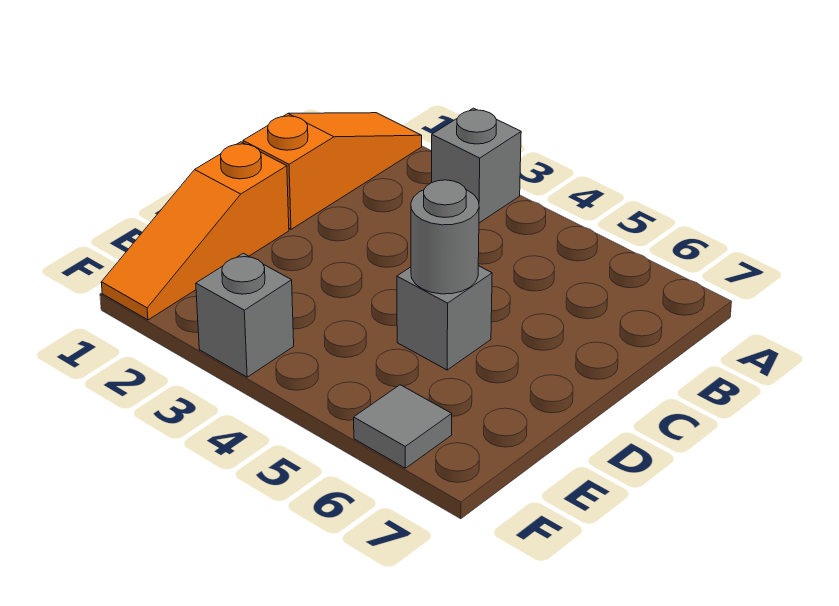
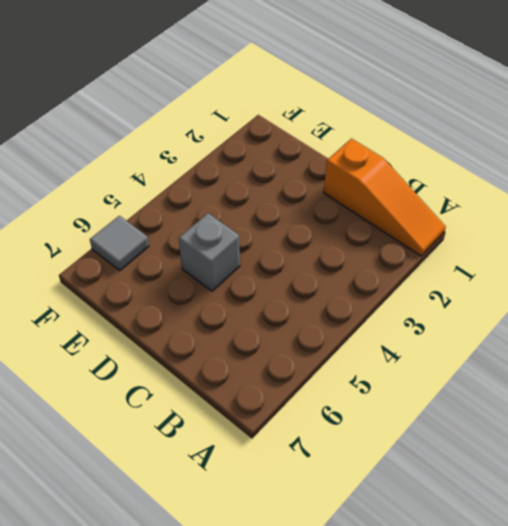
none -> grey brick A3 level 1
none -> orange slope D1:F1 level 1 top D

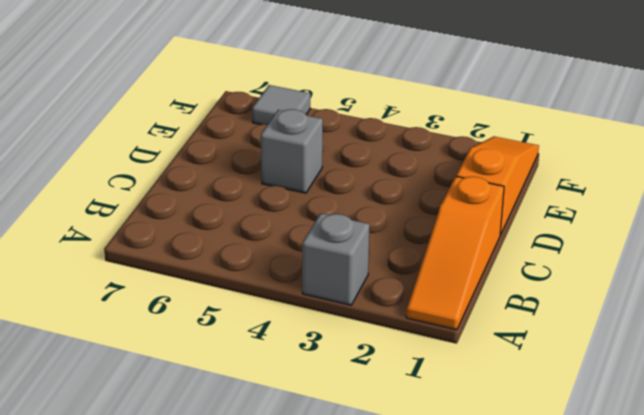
none -> grey brick F3 level 1
none -> grey round brick D5 level 2

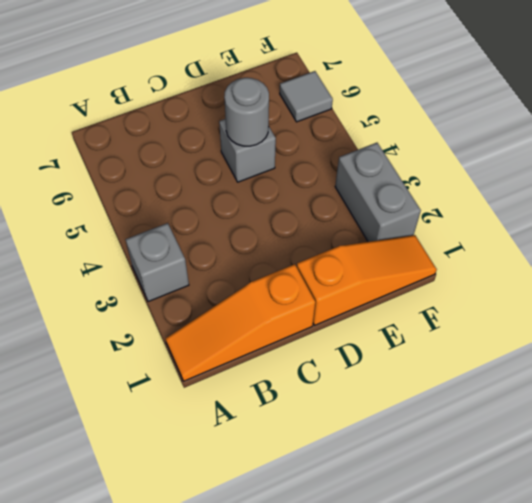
grey brick F2:F3 level 1 -> grey brick F3 level 1

